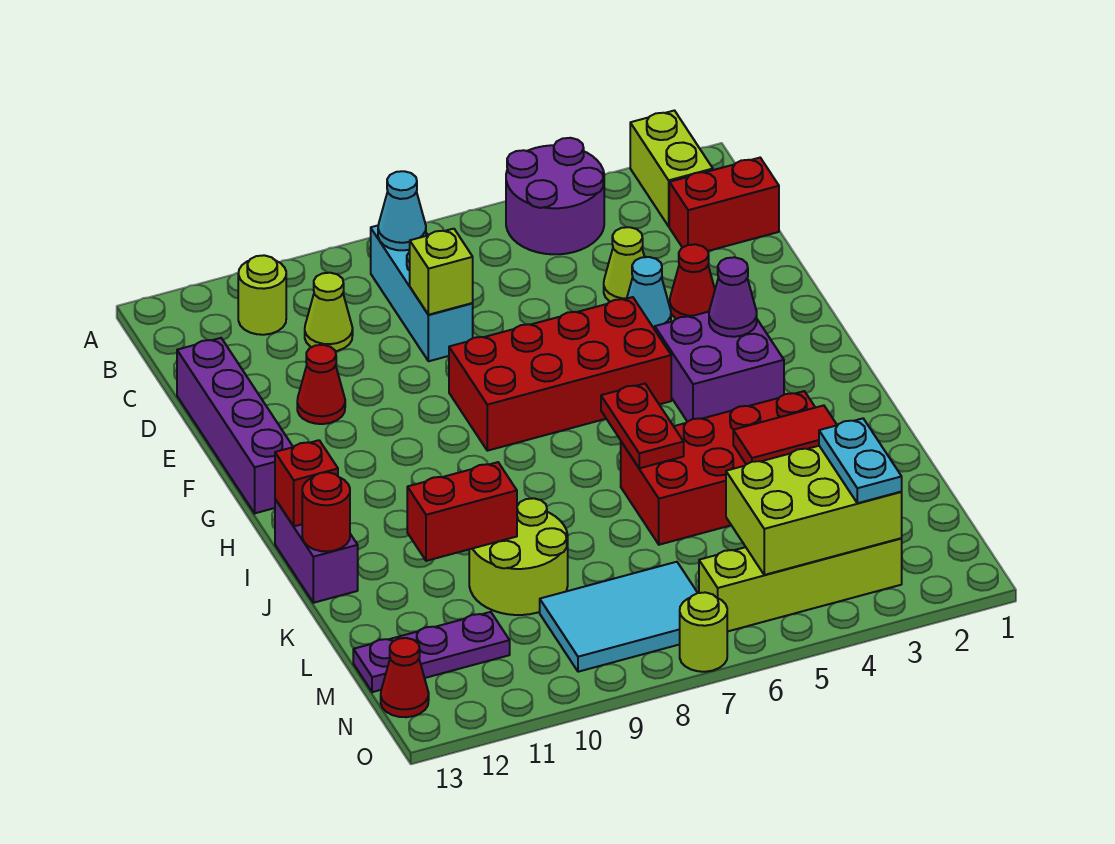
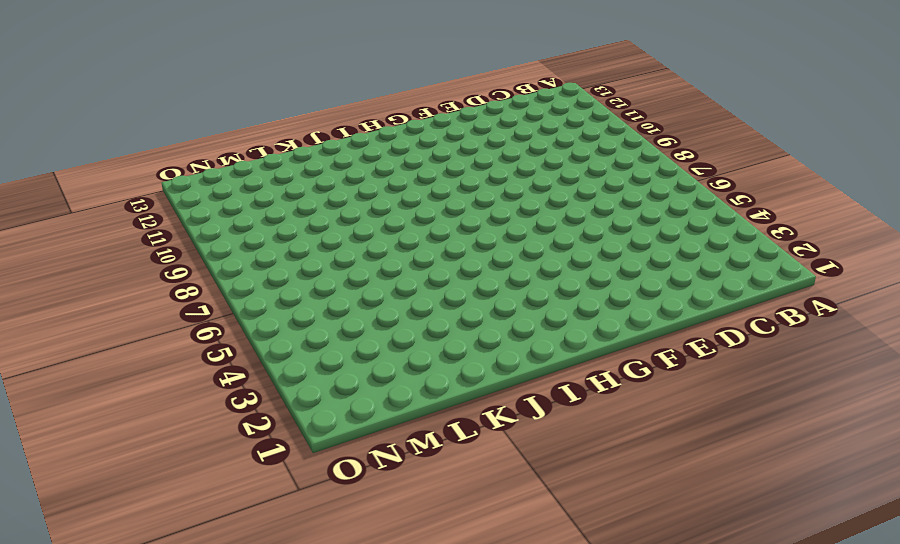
none -> lime brick A2:B2 level 1
none -> purple round brick A4:B5 level 1
none -> cyan brick B8:D8 level 1
none -> lime round brick B11 level 1

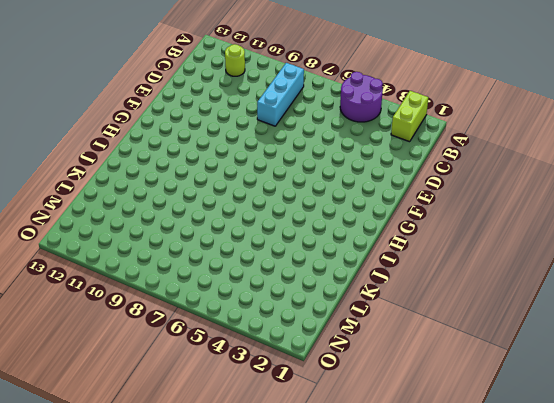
none -> red brick C1:C2 level 1
none -> lime cone C10 level 1
none -> lime cone D4 level 1
none -> purple brick D13:G13 level 1

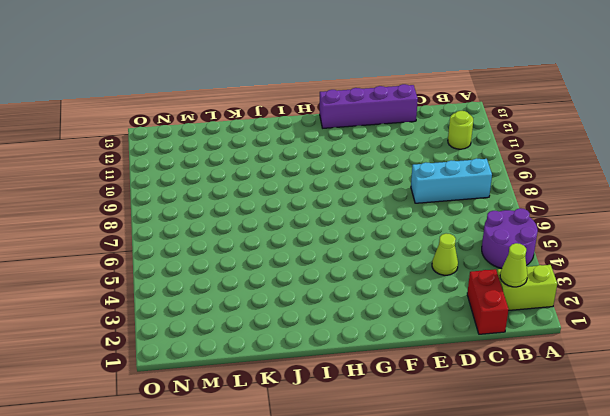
lime cone B2 level 2 -> lime cone C10 level 1
none -> red cone E3 level 1
none -> cyan cone E4 level 1
none -> red cone E11 level 1
none -> red brick F5:G8 level 1

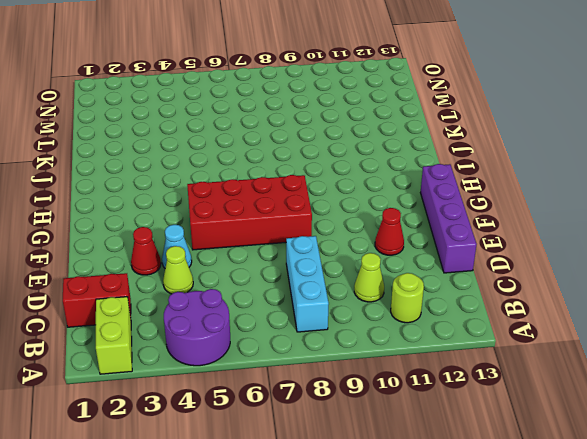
none -> purple brick G3:H4 level 1
none -> purple brick I13:J13 level 1
none -> red brick J3:K6 level 1
none -> lime round brick K9:L10 level 1

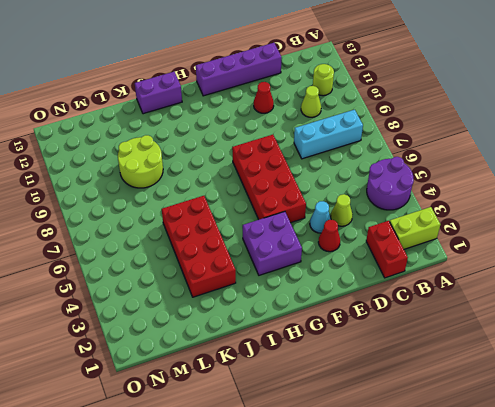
none -> cyan tile M7:N9 level 1
none -> purple plate M11:M13 level 1
none -> lime brick N3:N6 level 1
none -> red cone N13 level 1

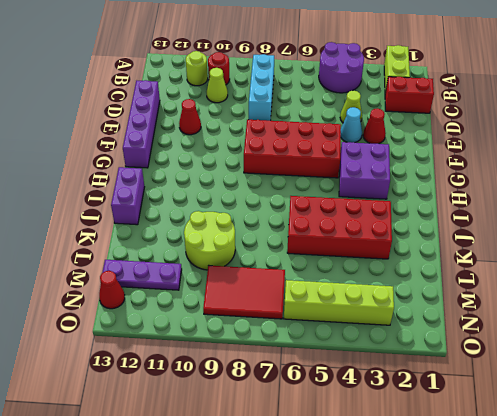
red round brick B10 level 1 -> red round brick J13 level 2
red tile M7:N9 level 1 -> cyan tile M7:N9 level 1
none -> lime round brick O7 level 1
none -> cyan cone B8 level 2
none -> lime brick D8 level 2
none -> purple cone G3 level 2

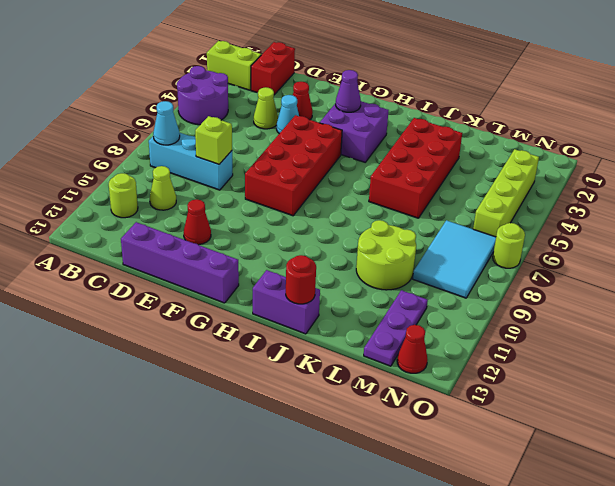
none -> red plate I6:J6 level 2
none -> red brick I13 level 2
none -> red tile K3:K4 level 2
none -> red brick K10:K11 level 2

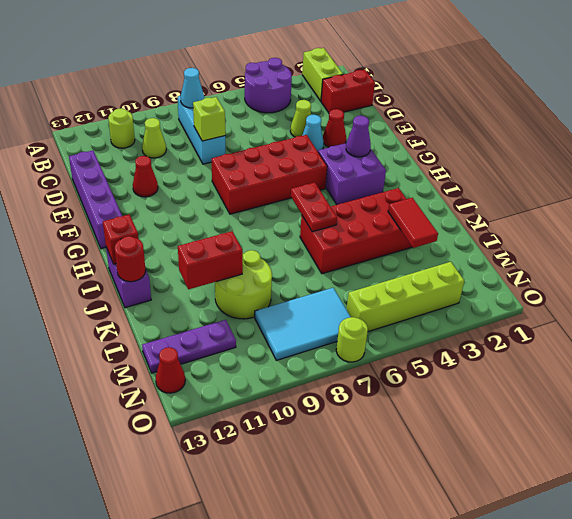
red tile K3:L3 level 2 -> red tile K3:K4 level 2
none -> lime brick M3:N5 level 2
none -> cyan plate M3:N3 level 3

